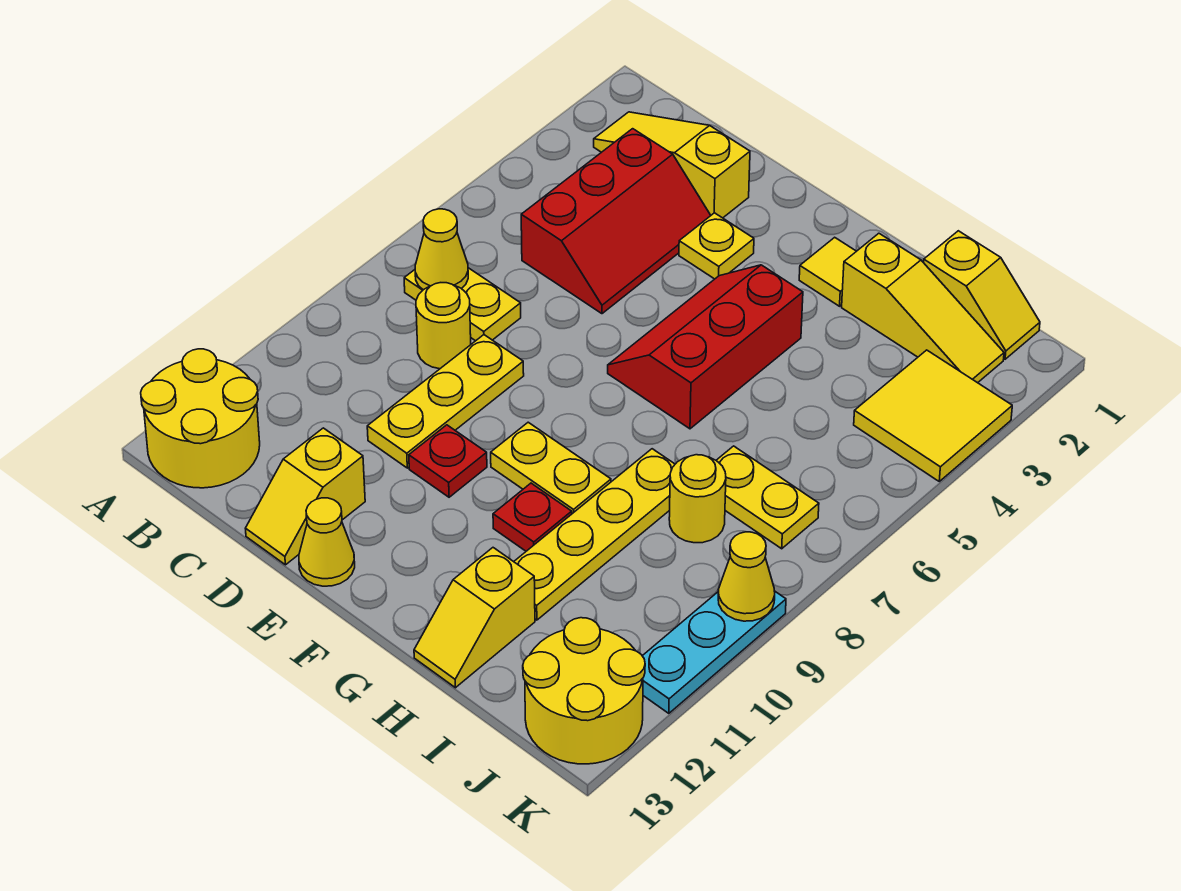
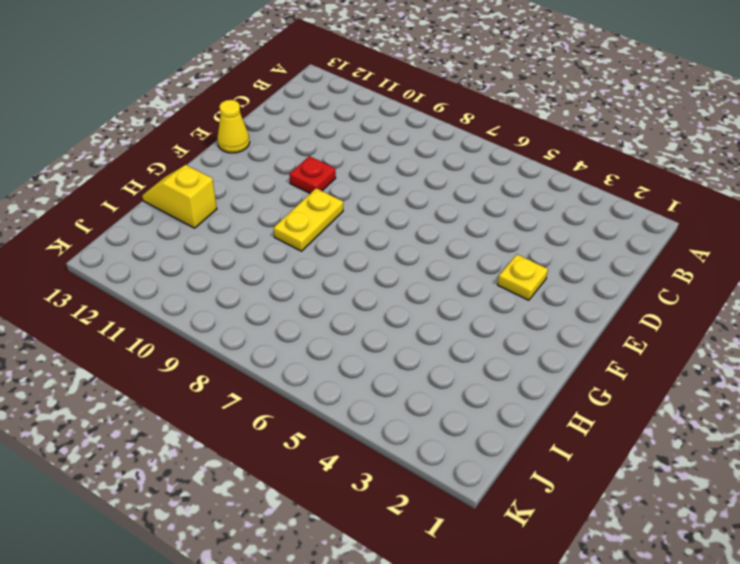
none -> yellow round brick A12:B13 level 1
none -> yellow slope B2:D2 level 1 top D
none -> yellow plate B7:C7 level 1

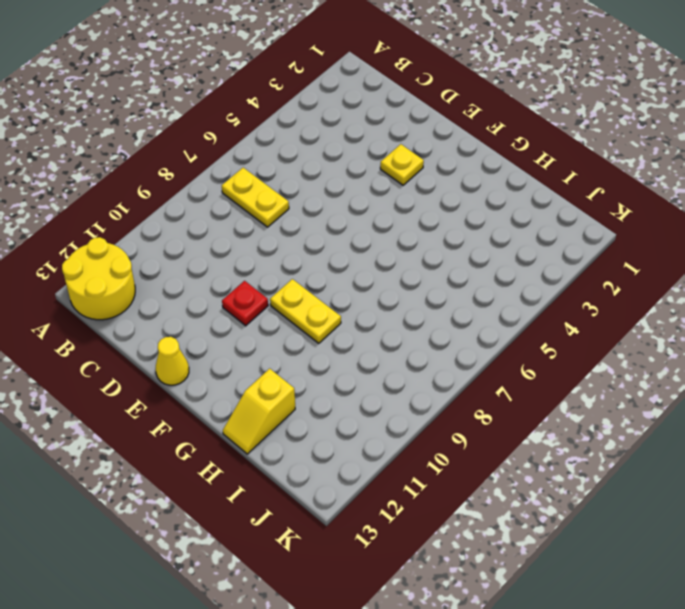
none -> yellow slope B2:D2 level 1 top D
none -> red slope C3:D5 level 1 top C
none -> yellow round brick C8 level 1

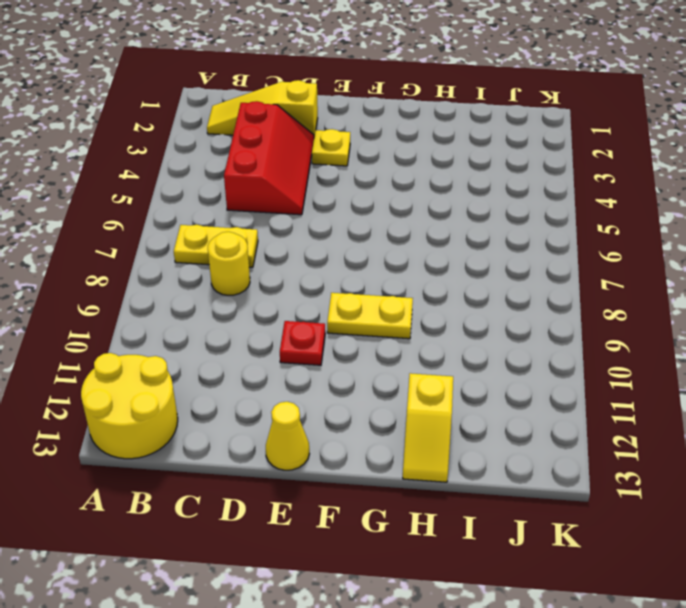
none -> yellow plate D8:D10 level 1
none -> yellow slope D12:D13 level 1 top 12
none -> red slope F4:G6 level 1 top G

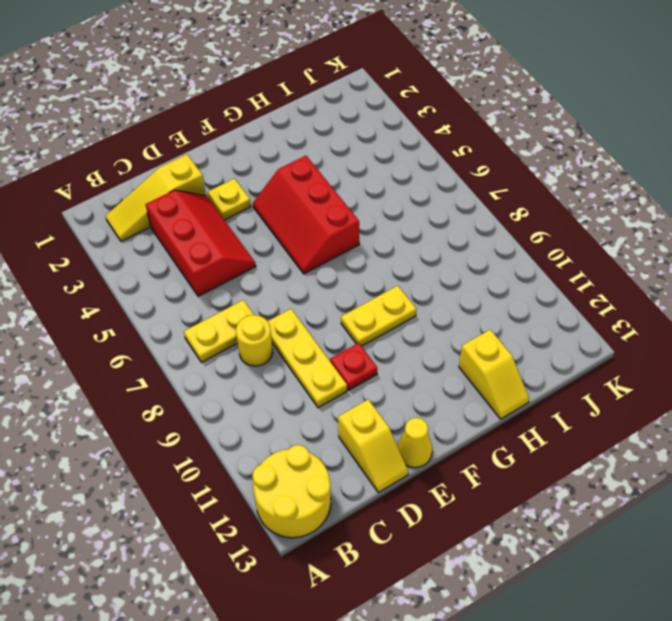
none -> yellow tile G2 level 1
none -> red plate G10 level 1
none -> yellow slope H2:J2 level 1 top H

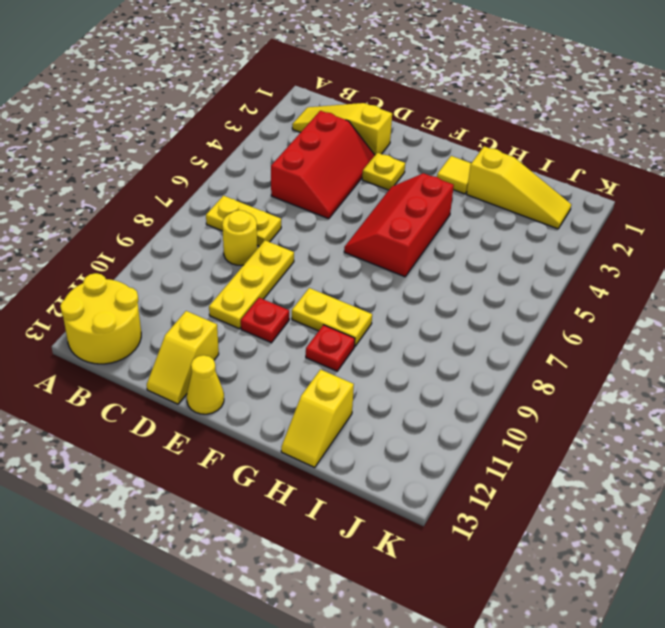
none -> yellow plate H8:H11 level 1
none -> yellow slope I1:J1 level 1 top I
none -> yellow plate I7:J7 level 1

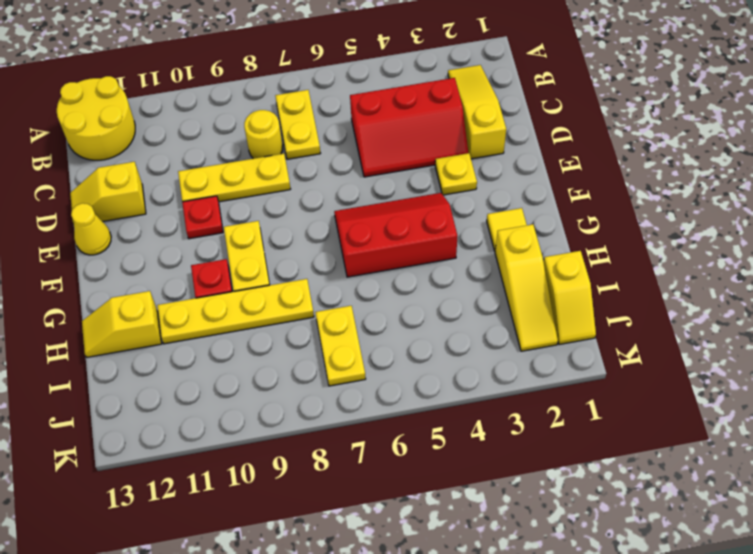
none -> yellow round brick I8 level 1
none -> yellow tile J3:K4 level 1
none -> yellow round brick J12:K13 level 1

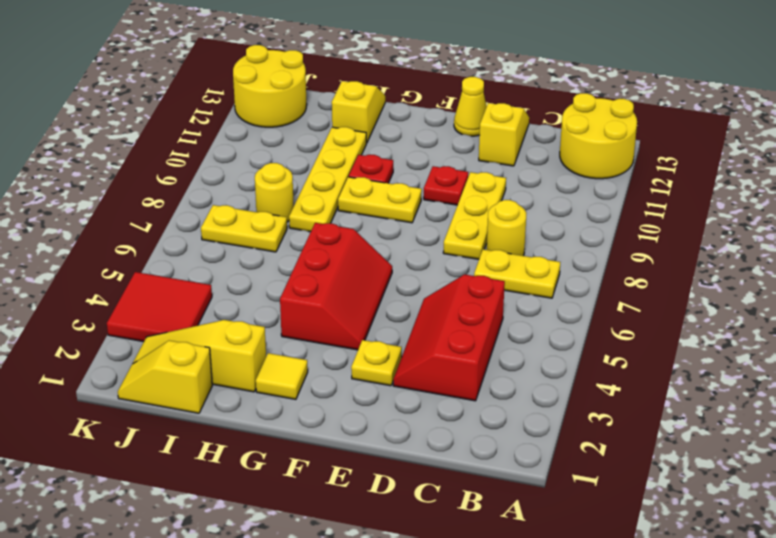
red tile J3:K4 level 1 -> yellow tile J3:K4 level 1
none -> yellow slope B2:D2 level 1 top D
none -> cyan plate K9:K11 level 1
none -> yellow cone B7 level 2

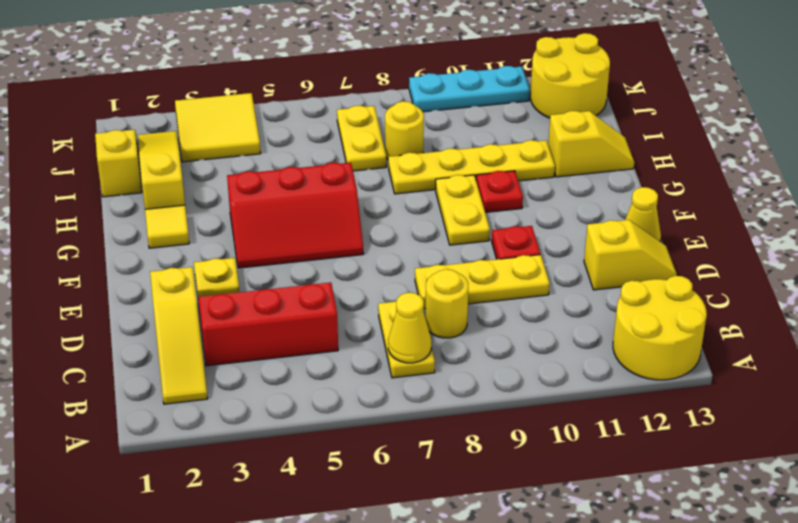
none -> yellow cone K9 level 2

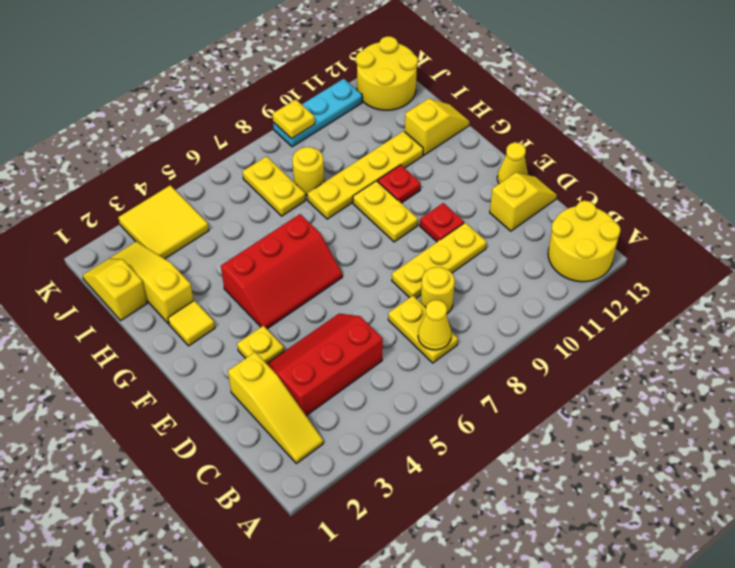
yellow plate K9 level 2 -> yellow cone K9 level 2

